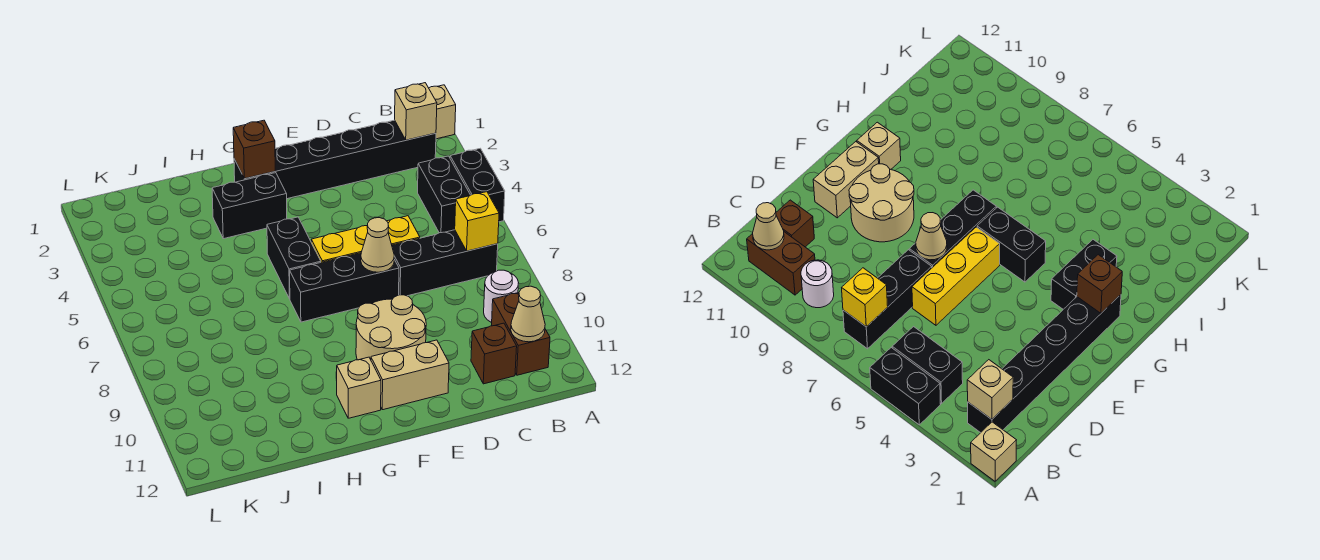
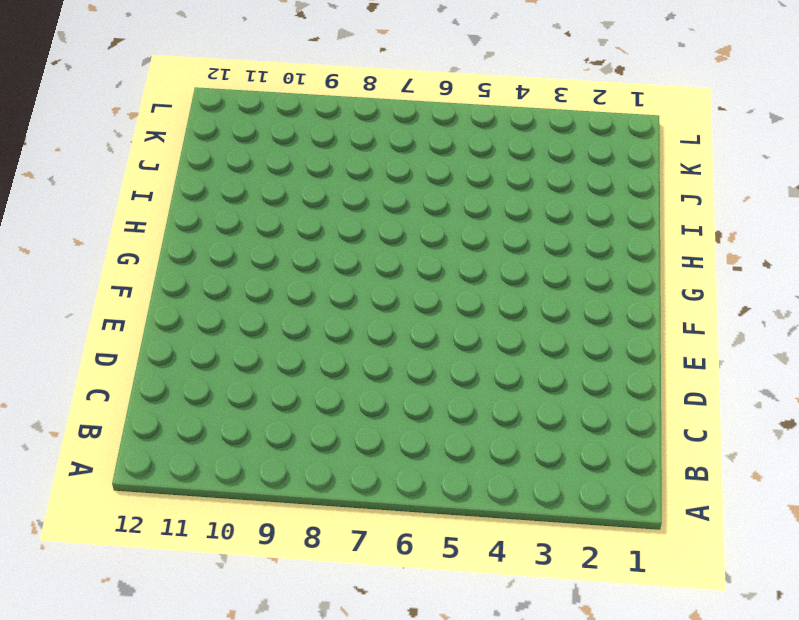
none -> tan brick A1 level 1
none -> black brick A4:A5 level 1
none -> black brick B2:G2 level 1

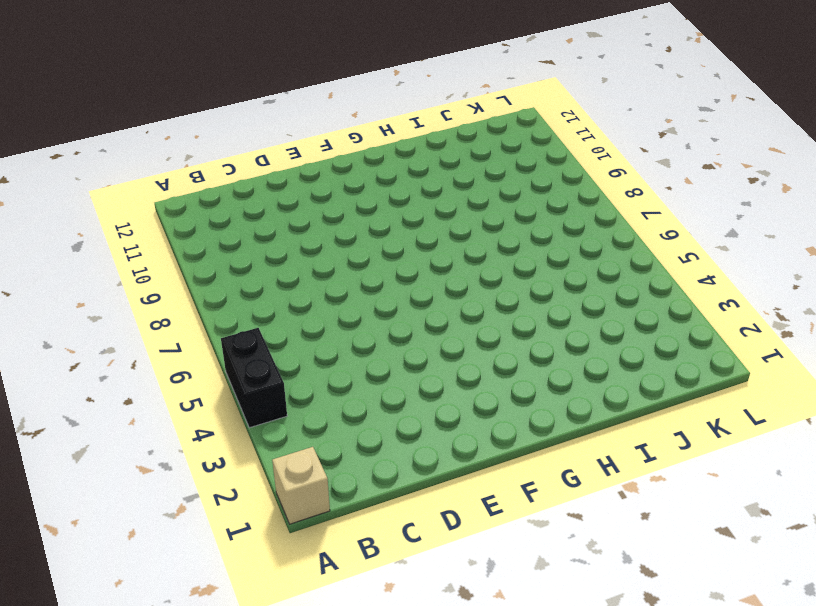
none -> black brick B2:G2 level 1
none -> black brick B4:B5 level 1
none -> black brick B7:D7 level 1

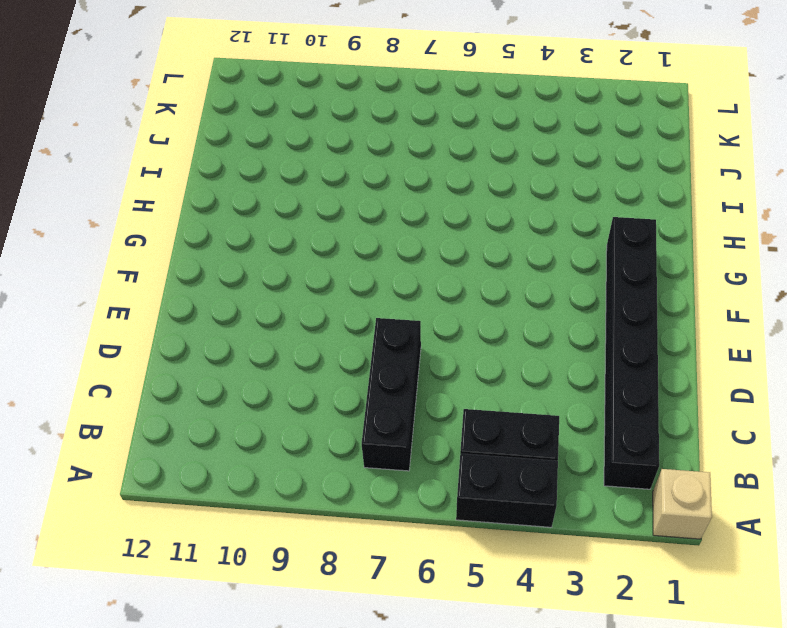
none -> white round brick B9 level 1
none -> brown brick B10:B11 level 1
none -> brown brick C11 level 1

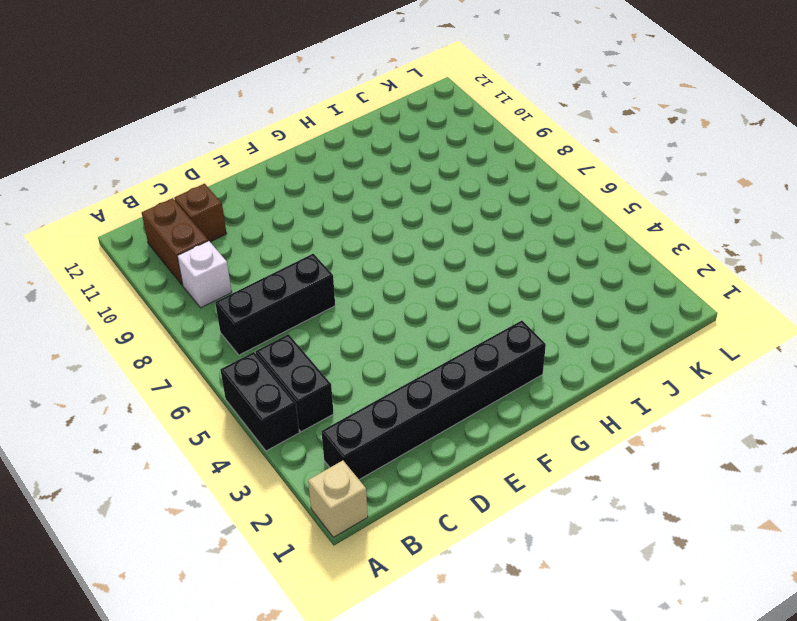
white brick B9 level 1 -> white round brick B9 level 1
none -> yellow brick D6:F6 level 1
none -> black brick E7:G7 level 1
none -> tan round brick E9:F10 level 1

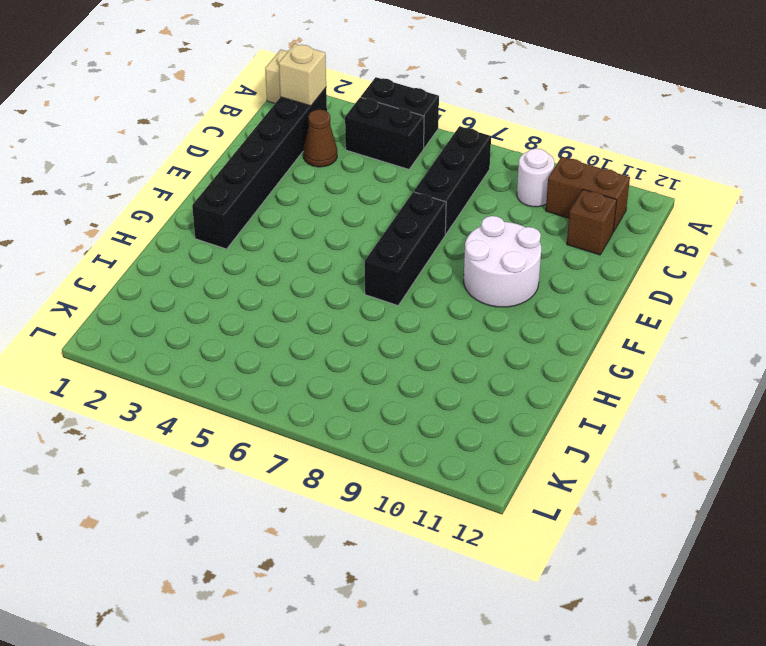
brown cone C3 level 1 -> none
white round brick E9:F10 level 1 -> tan round brick E9:F10 level 1
none -> yellow brick D6:F6 level 1
none -> tan brick E11:F11 level 1
none -> black brick G3:H3 level 1

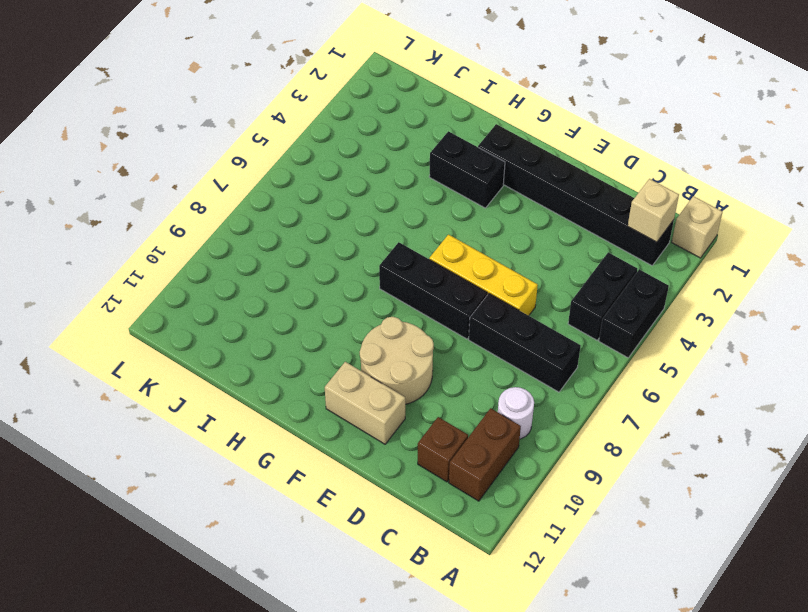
none -> black brick G5:G6 level 1
none -> tan brick G11 level 1
none -> yellow brick B7 level 2

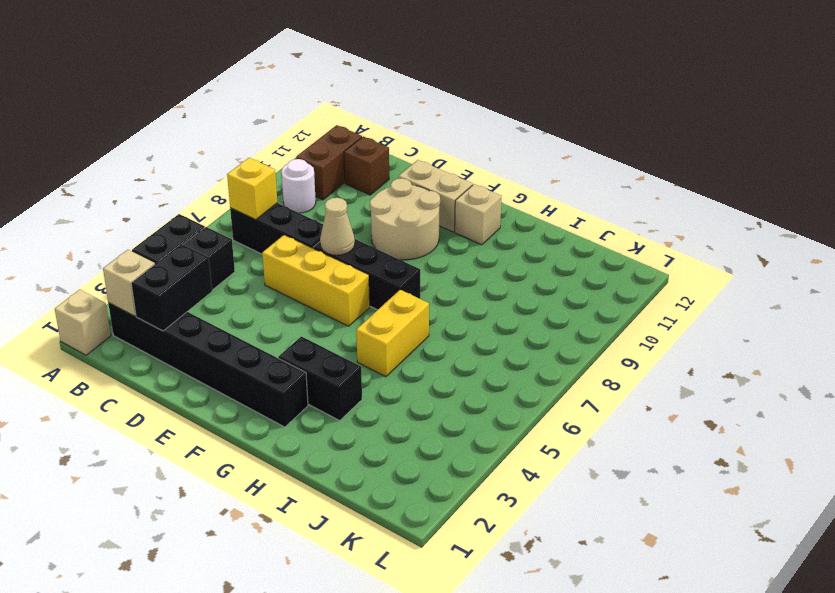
black brick C2:C3 level 2 -> black brick G5:G6 level 1
yellow brick H5:H6 level 1 -> none
none -> tan cone B11 level 2
none -> brown brick G2 level 2

